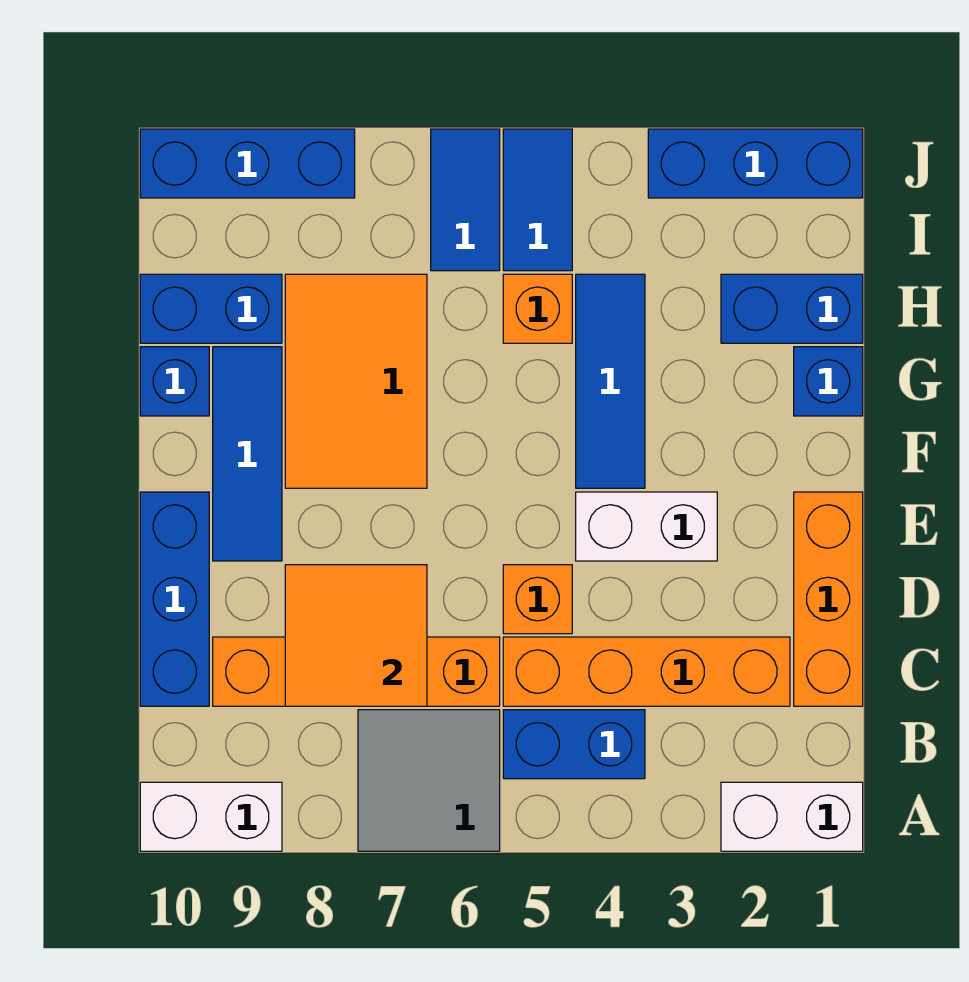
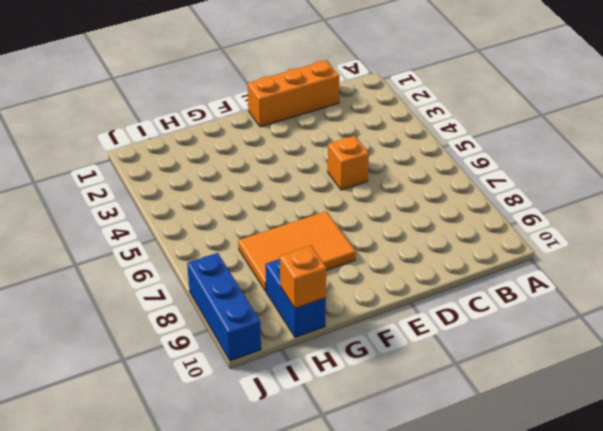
orange brick H10 level 2 -> orange brick H5 level 1
none -> white brick A1:A2 level 1
none -> grey tile A6:B7 level 1
none -> white brick A9:A10 level 1

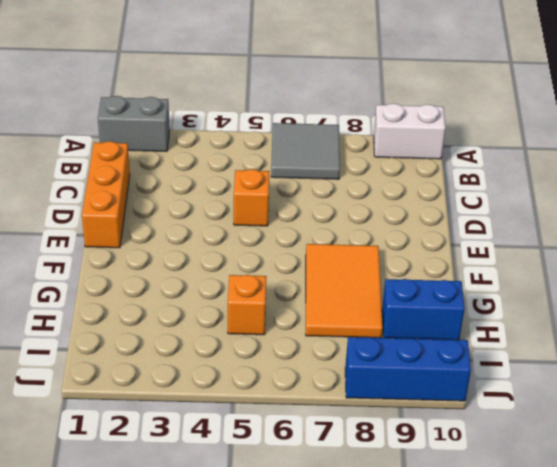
grey brick A1:A2 level 1 -> white brick A1:A2 level 1
none -> blue brick B4:B5 level 1
none -> orange brick C2:C5 level 1
none -> orange brick C6:C9 level 1

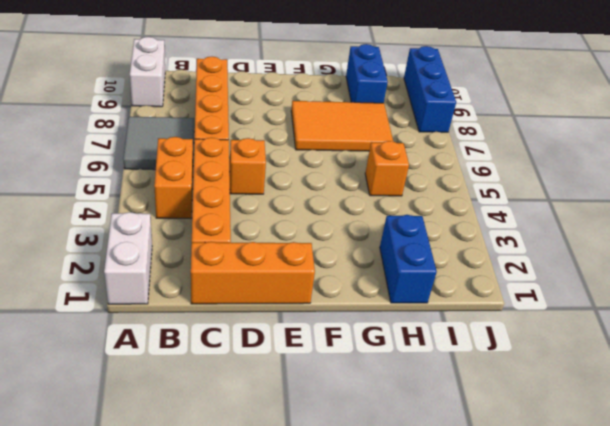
orange brick B4:B5 level 1 -> blue brick B4:B5 level 1
none -> blue brick C10:E10 level 1
none -> white brick E3:E4 level 1
none -> blue tile E9:G9 level 1

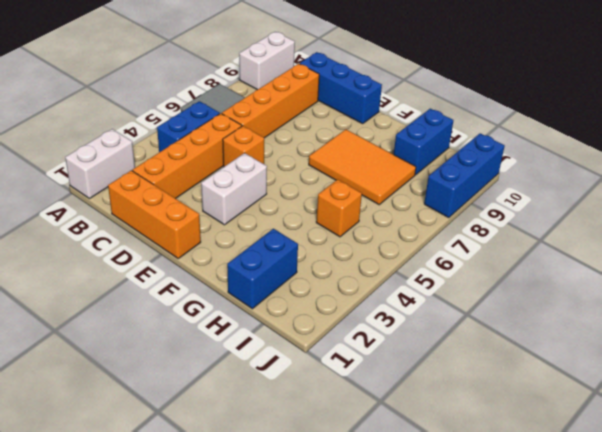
none -> blue tile E9:G9 level 1
none -> blue tile F4:H4 level 1
none -> blue brick G1 level 1

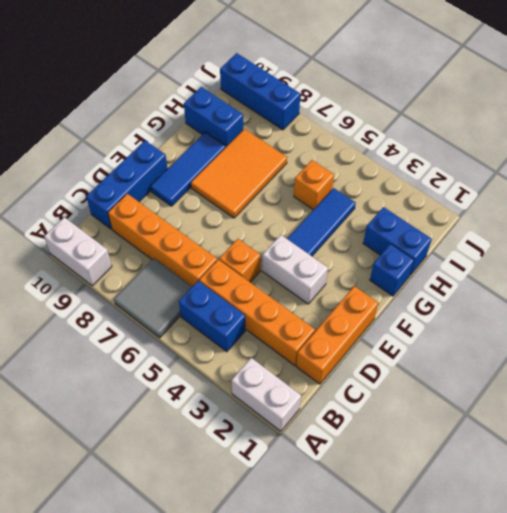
none -> blue brick G10 level 1
none -> blue tile I5:J5 level 1
none -> blue tile I6:J6 level 1

